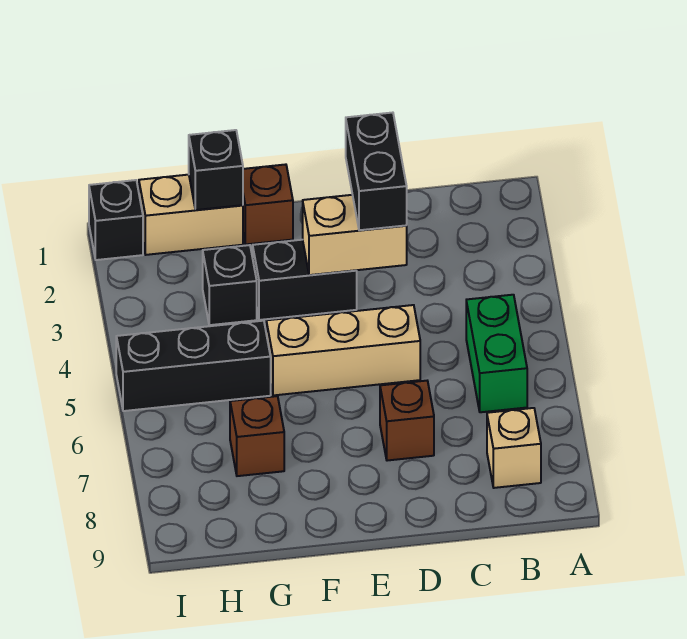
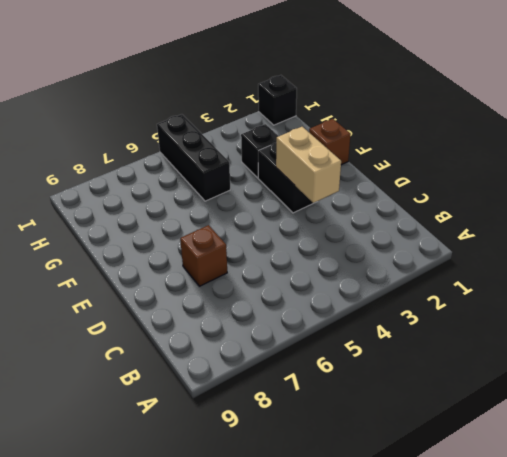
none -> green brick B5:B6 level 1
none -> tan brick B8 level 1
none -> tan brick D5:F5 level 1

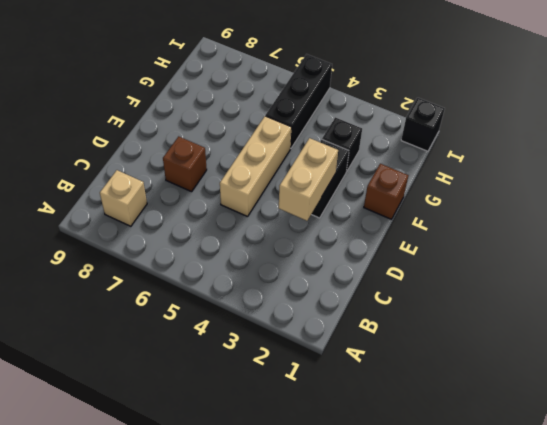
none -> green brick B5:B6 level 1
none -> tan brick G1:H1 level 1
none -> brown brick G7 level 1

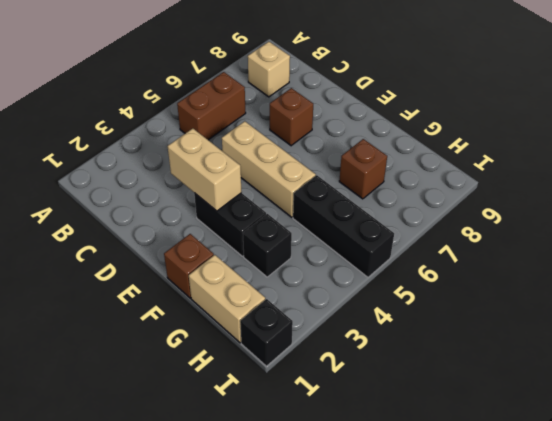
brown brick B5:B6 level 1 -> green brick B5:B6 level 1
none -> black brick G1 level 2
none -> black brick D2:D3 level 3

